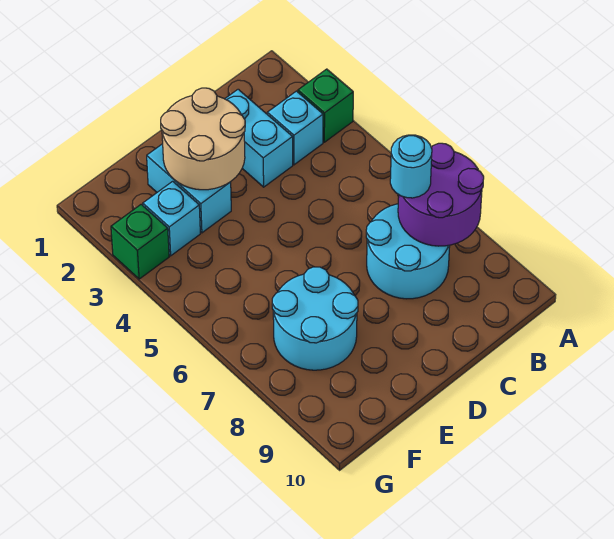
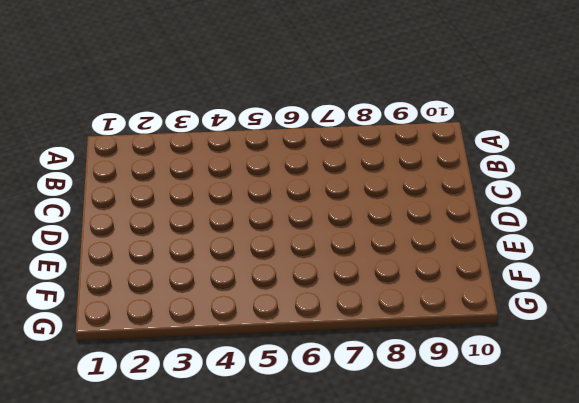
none -> green brick A3 level 1
none -> cyan brick B3 level 1

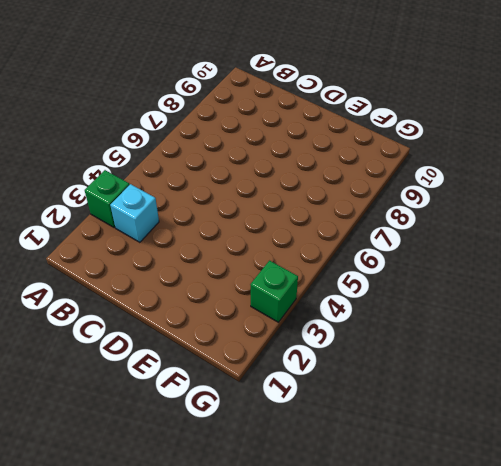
none -> cyan round brick B7:C8 level 1
none -> cyan brick C2:C3 level 1

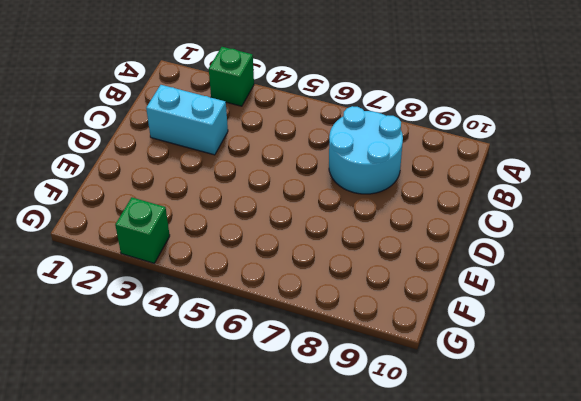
none -> cyan brick B3 level 1
none -> cyan brick E2:E3 level 1

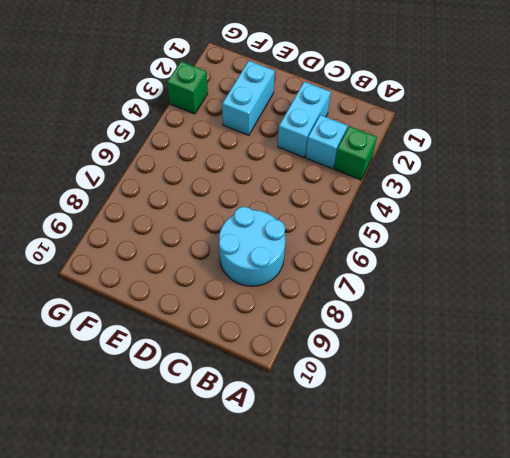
none -> cyan round brick E7:F8 level 1
none -> cyan brick F3 level 1

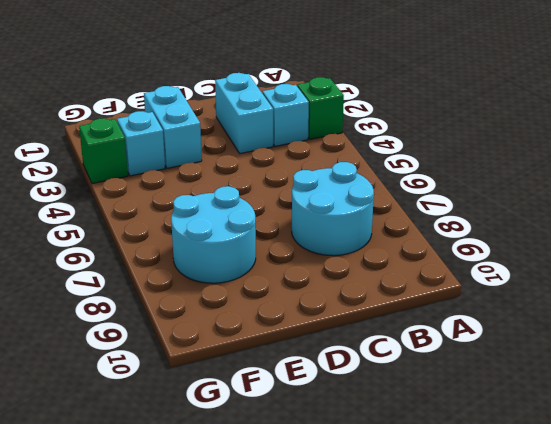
none -> purple round brick A7:B8 level 2
none -> tan round brick D2:E3 level 2

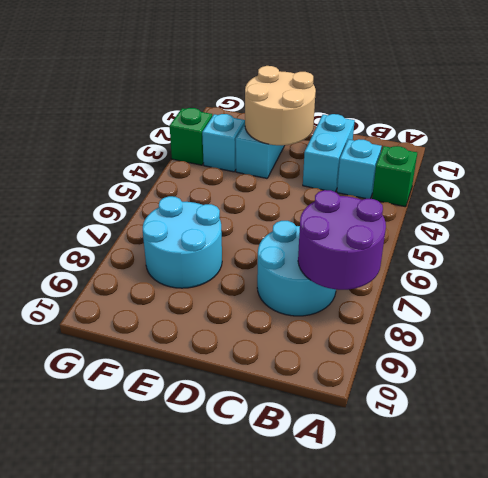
none -> cyan round brick B7 level 3

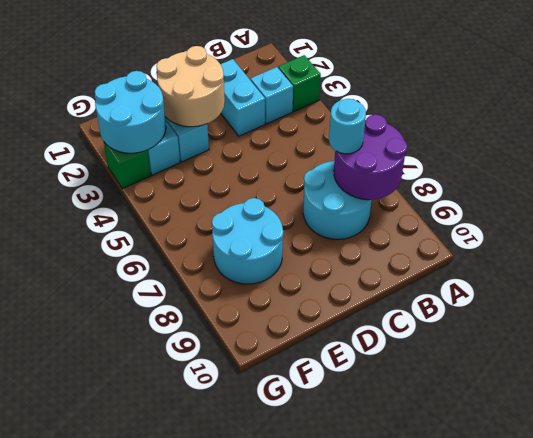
cyan round brick F2:G3 level 2 -> none

